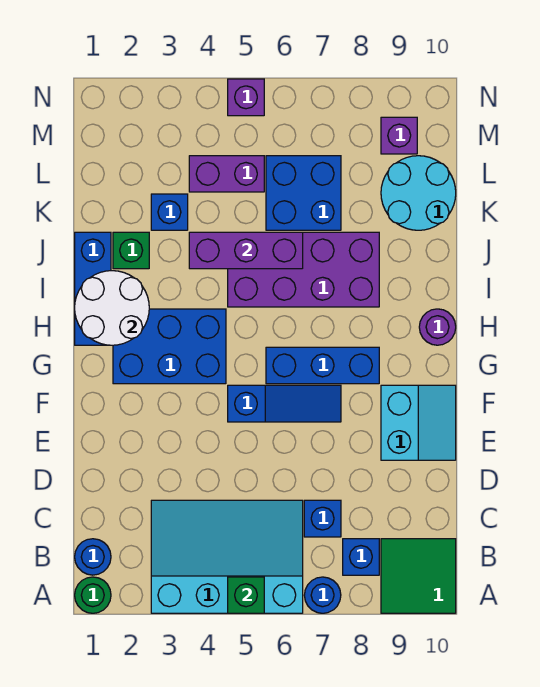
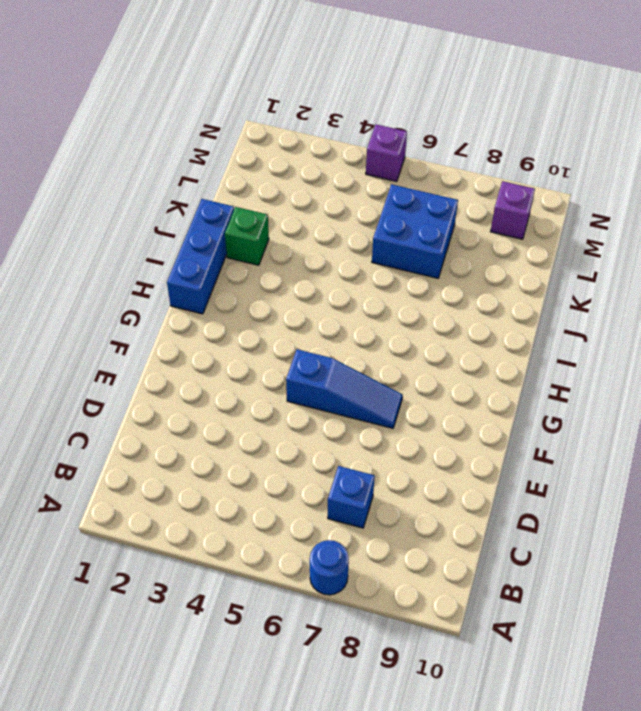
none -> green round brick A1 level 1
none -> cyan slope A3:C6 level 1 top A
none -> green tile A9:B10 level 1

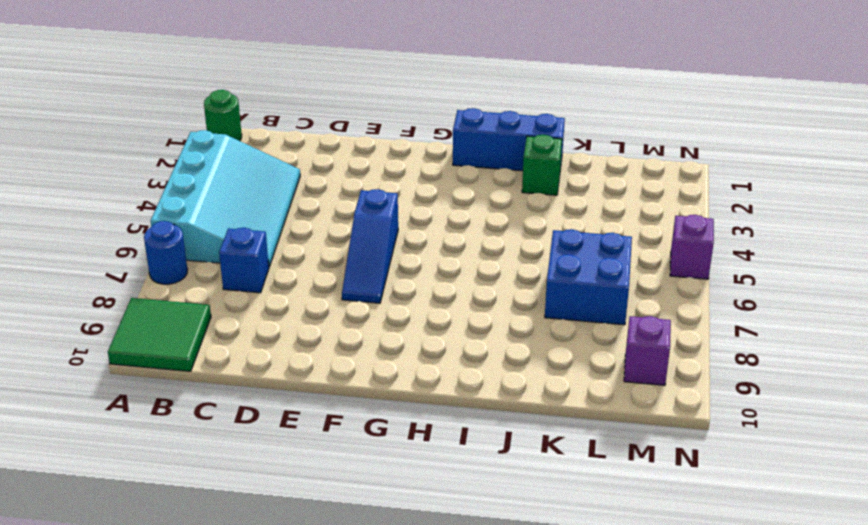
none -> blue round brick B1 level 1
none -> blue brick B8 level 1
none -> cyan slope E9:F10 level 1 top 9

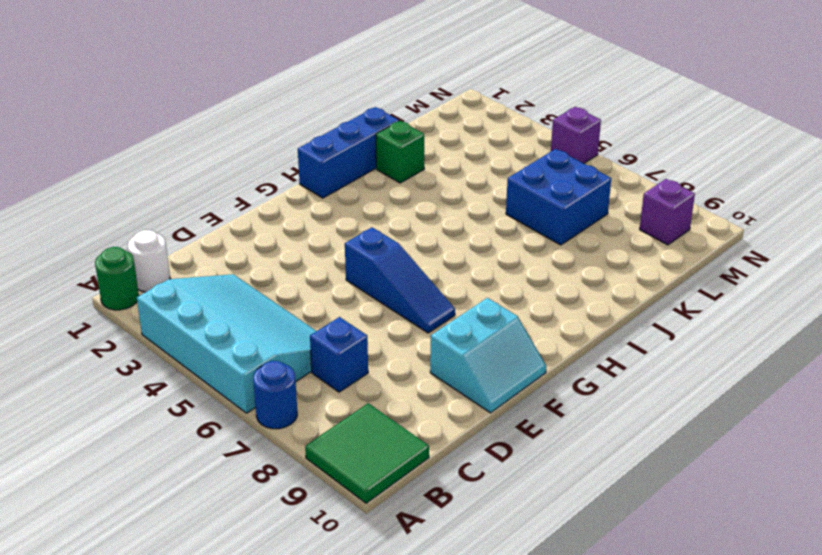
white round brick B1 level 1 -> blue round brick B1 level 1
none -> blue brick B8 level 1
none -> blue brick G2:H4 level 1
none -> blue brick G6:G8 level 1

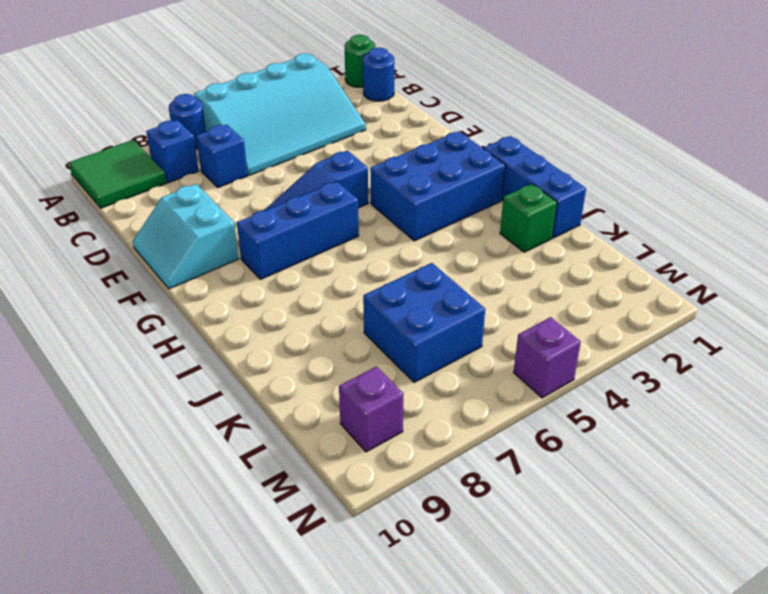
none -> purple round brick H10 level 1
none -> purple brick I5:J8 level 1
none -> blue brick K3 level 1

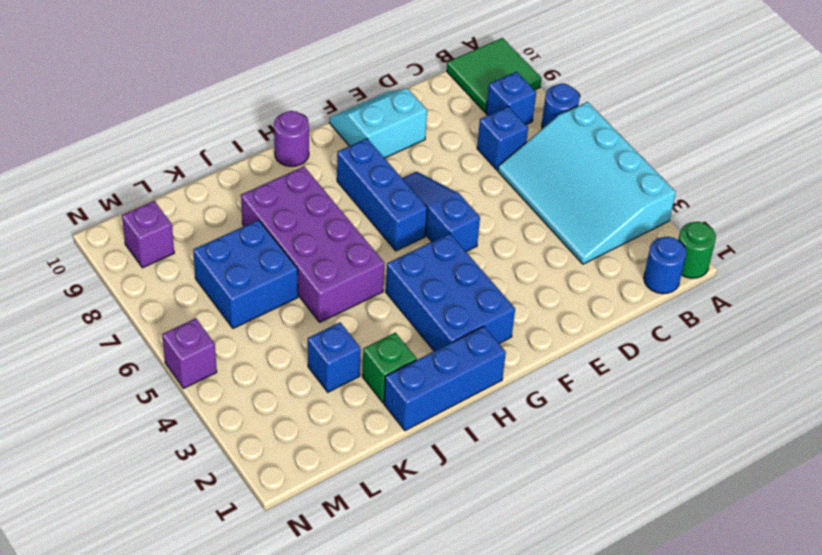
none -> cyan round brick K9:L10 level 1
none -> purple brick L4:L5 level 1
none -> green brick A5 level 2

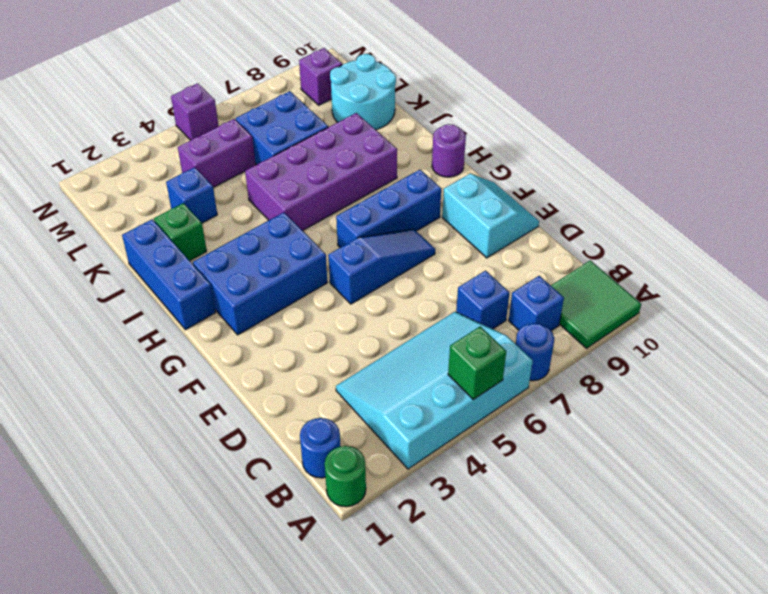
none -> white round brick H1:I2 level 2
none -> purple brick J4:J6 level 2

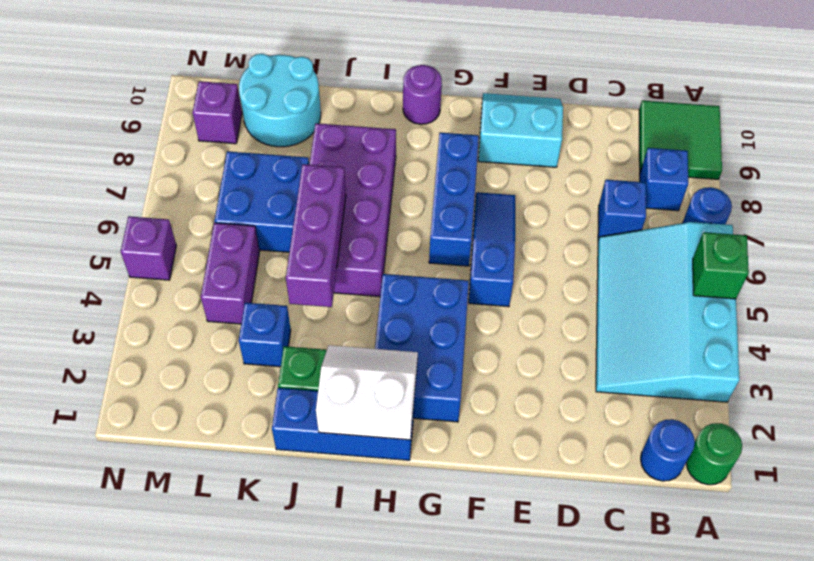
white slope H1:I2 level 2 top 1 -> white round brick H1:I2 level 2

